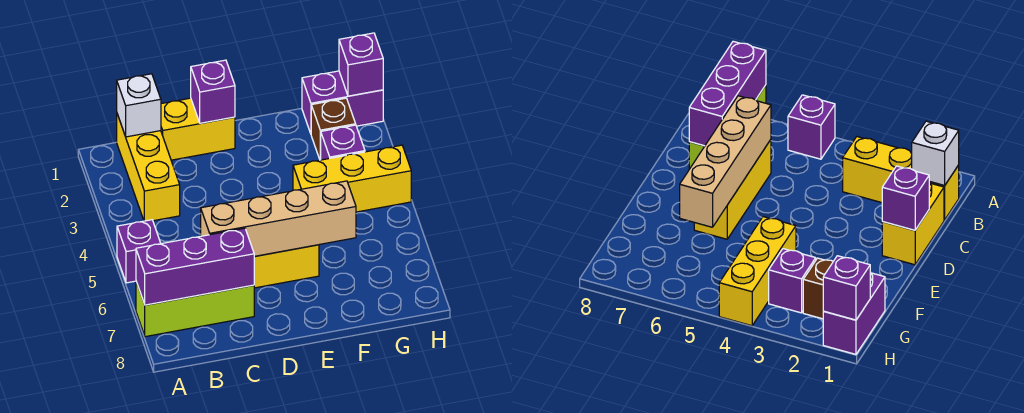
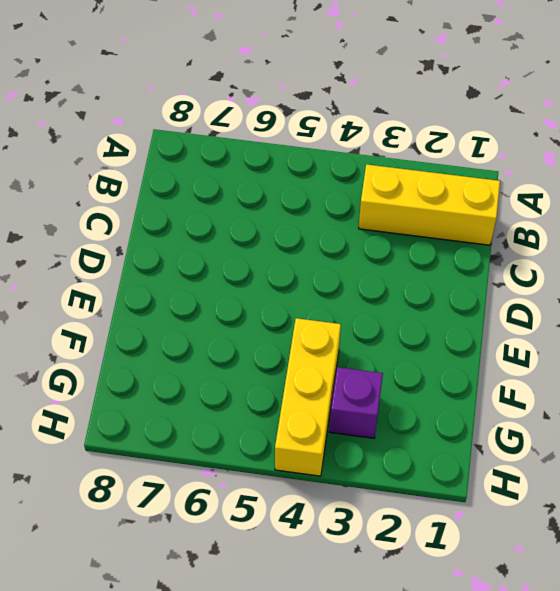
none -> purple brick A5 level 1
none -> lime brick A7:C7 level 1
none -> yellow brick C1:D1 level 1

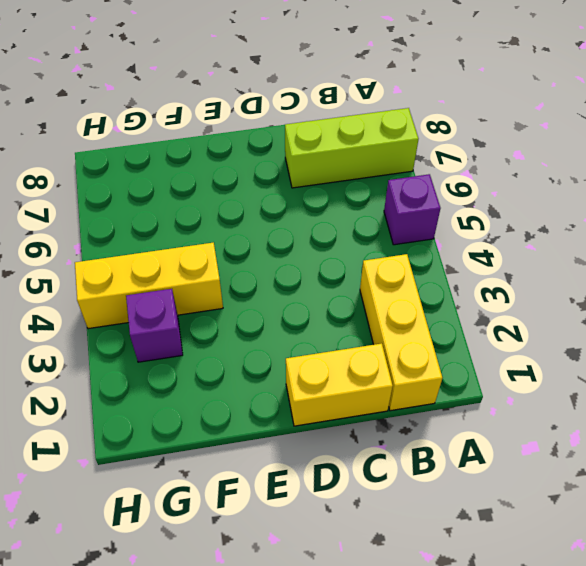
none -> yellow brick C6:E6 level 1
none -> purple brick G1:H1 level 1
none -> brown brick G2 level 1

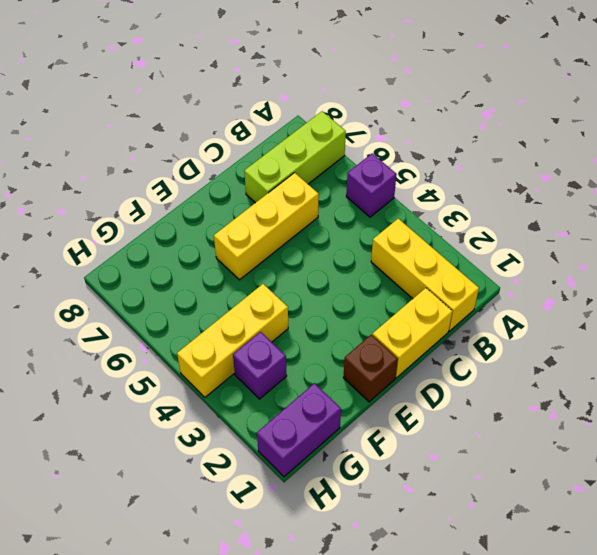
brown brick E1 level 1 -> brown brick G2 level 1
none -> purple brick A7:C7 level 2
none -> white brick B1 level 2
none -> tan brick C6:F6 level 2

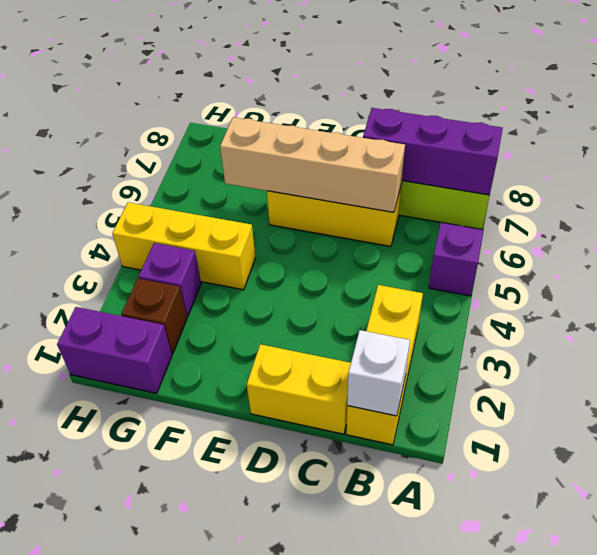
none -> purple brick D1 level 2
none -> purple brick H1 level 2

